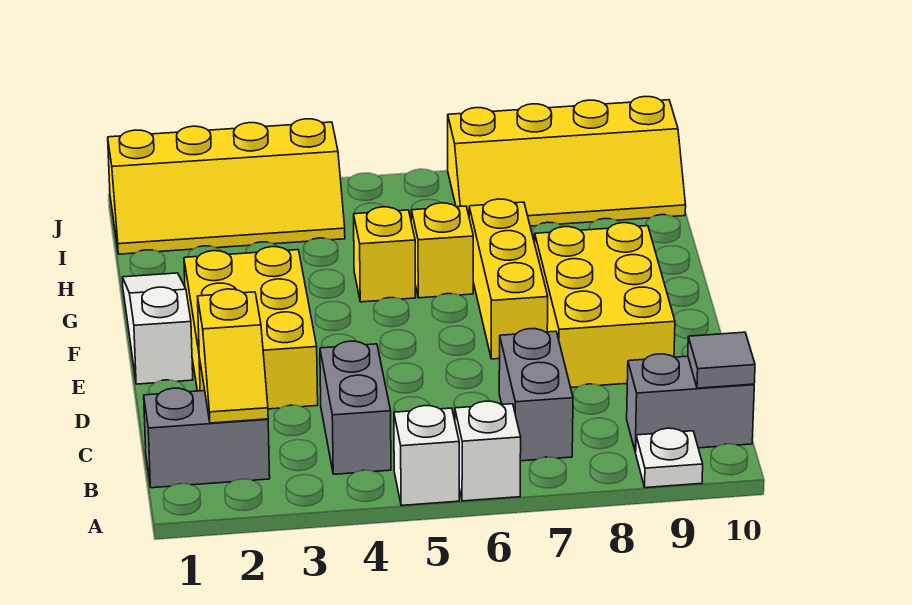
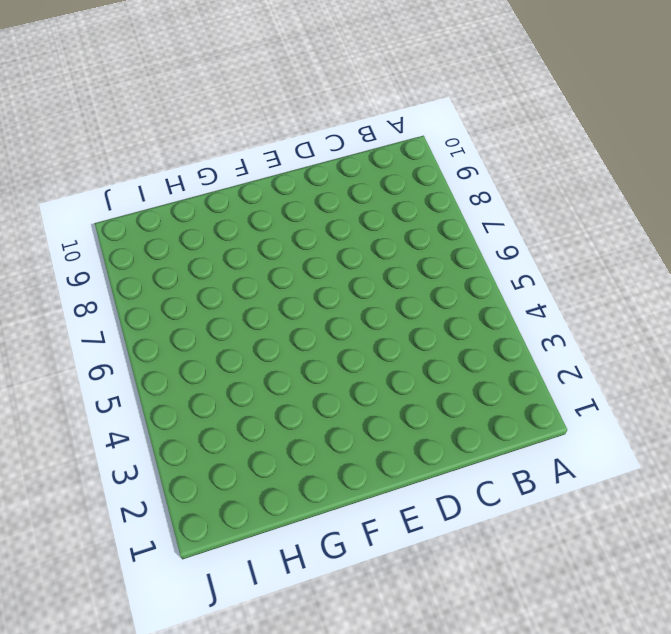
none -> white brick A5 level 1
none -> white brick A6 level 1
none -> white plate A9 level 1

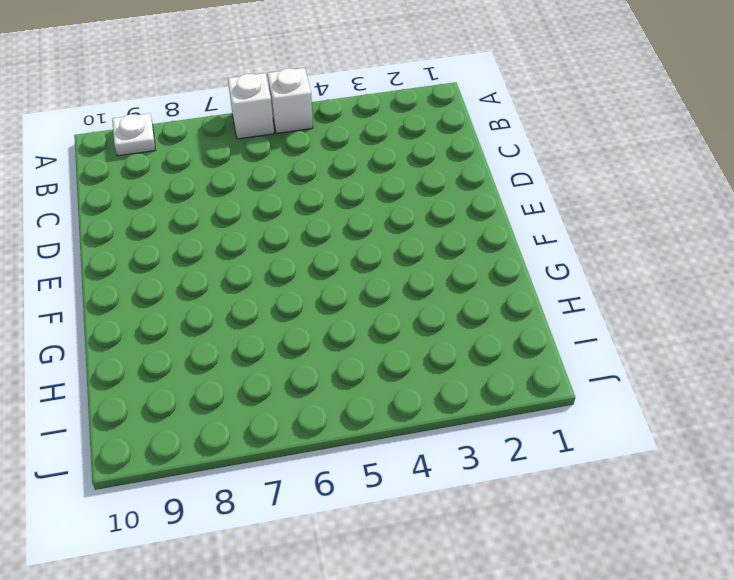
none -> grey brick B1:B2 level 1
none -> grey brick B4:C4 level 1
none -> grey brick B7:C7 level 1

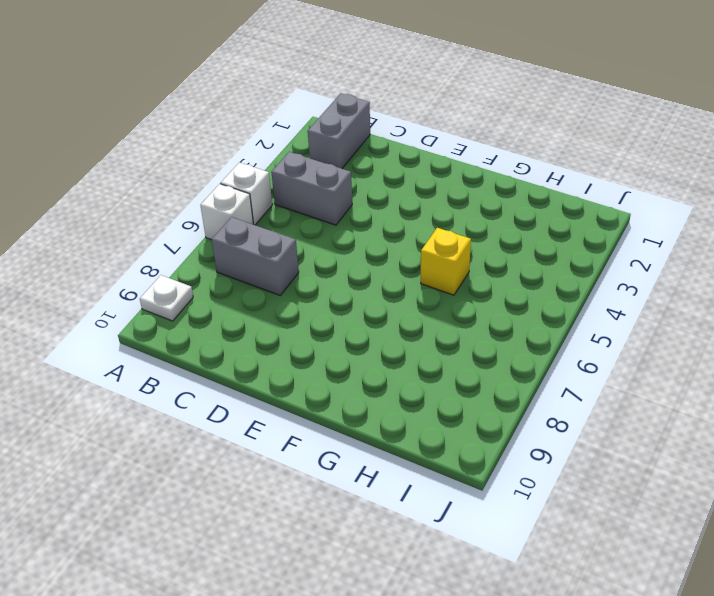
none -> grey brick B9:B10 level 1
none -> yellow brick D2:F3 level 1
none -> yellow brick D8:F9 level 1

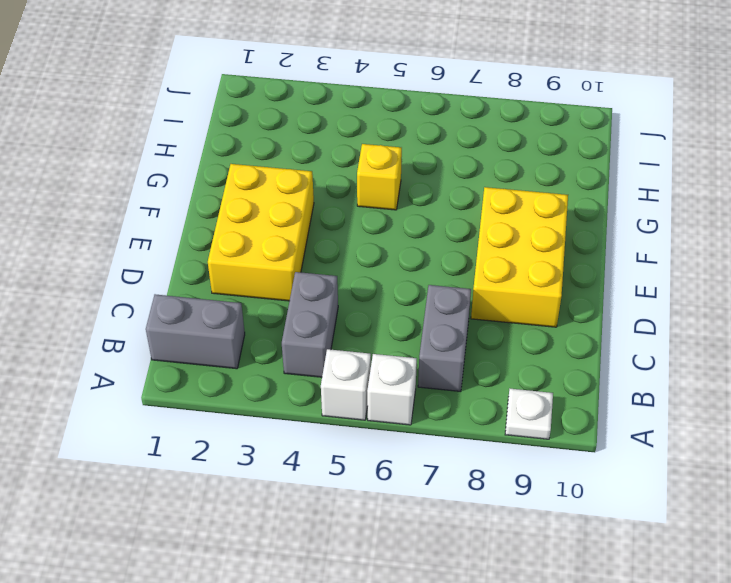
none -> grey brick B9:B10 level 1
none -> white slope E1:G1 level 1 top E
none -> yellow brick E7:G7 level 1

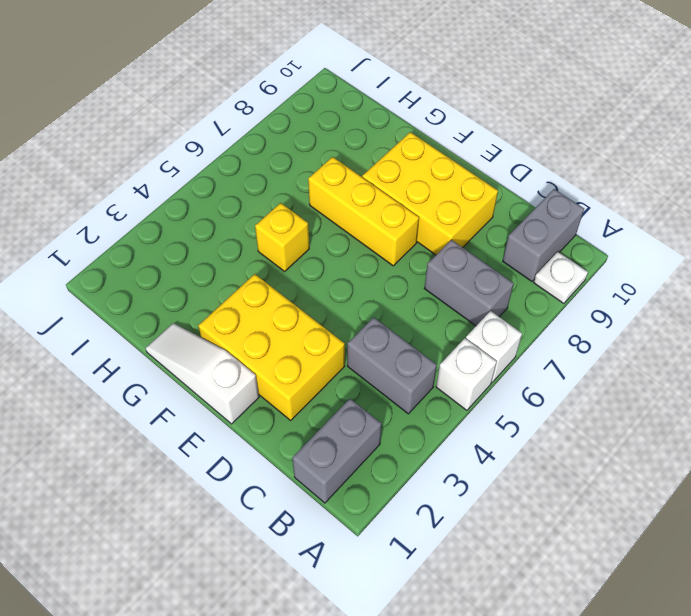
none -> yellow brick G6 level 1
none -> yellow slope I1:J4 level 1 top J
none -> yellow slope I7:J10 level 1 top J

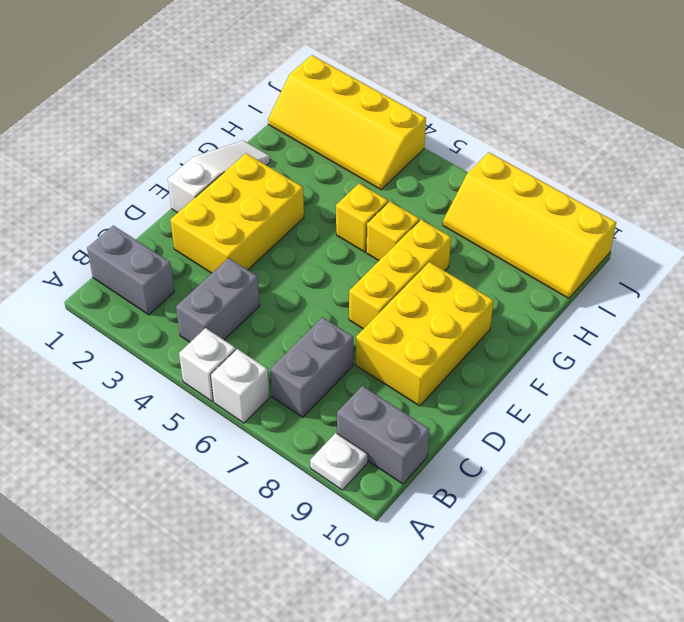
none -> yellow slope B2:C2 level 2 top C
none -> grey tile B10 level 2

